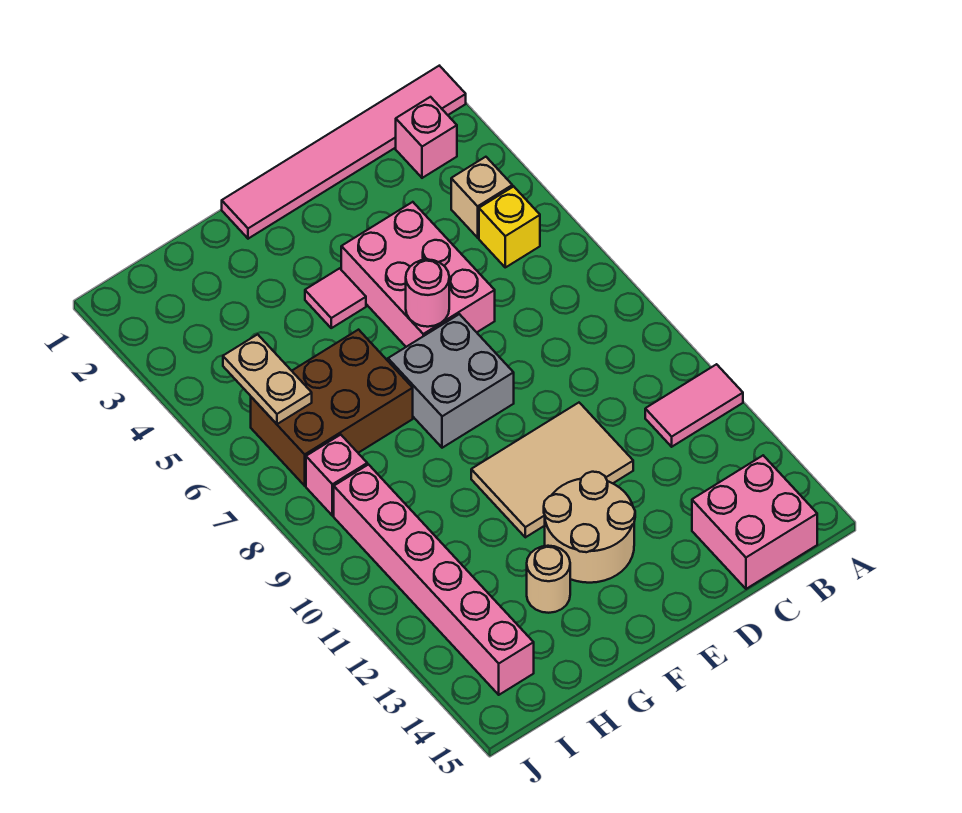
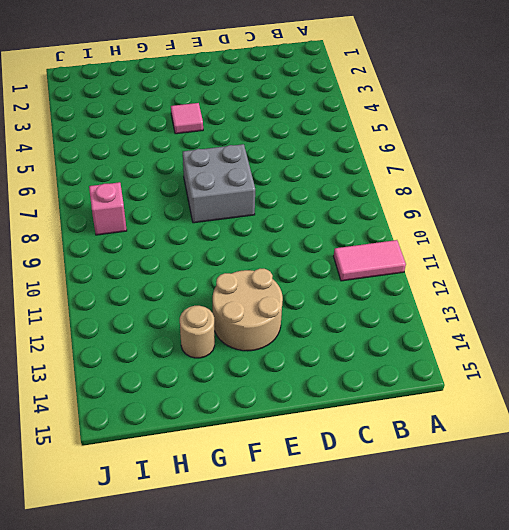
none -> pink tile A1:F1 level 1
none -> pink brick B2 level 1
none -> tan brick B4 level 1

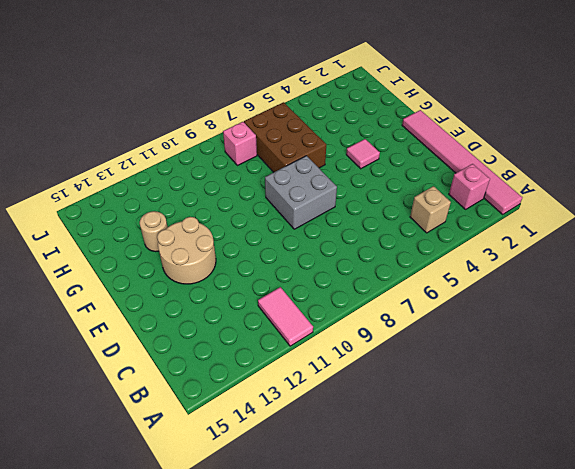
none -> yellow brick B5 level 1
none -> pink brick B14:C15 level 1
none -> pink brick D4:E6 level 1

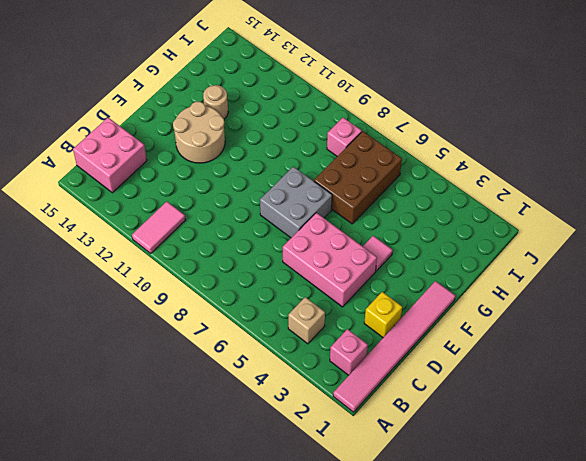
yellow brick D2 level 1 -> yellow brick B5 level 1
none -> tan tile D10:F11 level 1
none -> pink brick I9:I14 level 1
none -> pink round brick E6 level 2

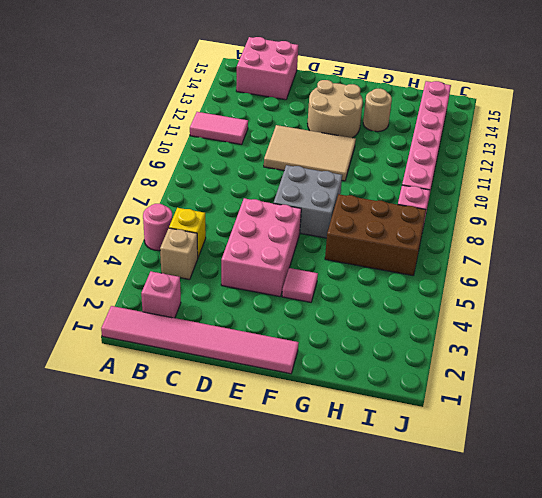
pink round brick A5 level 1 -> pink round brick E6 level 2
none -> tan plate I5:I6 level 2

